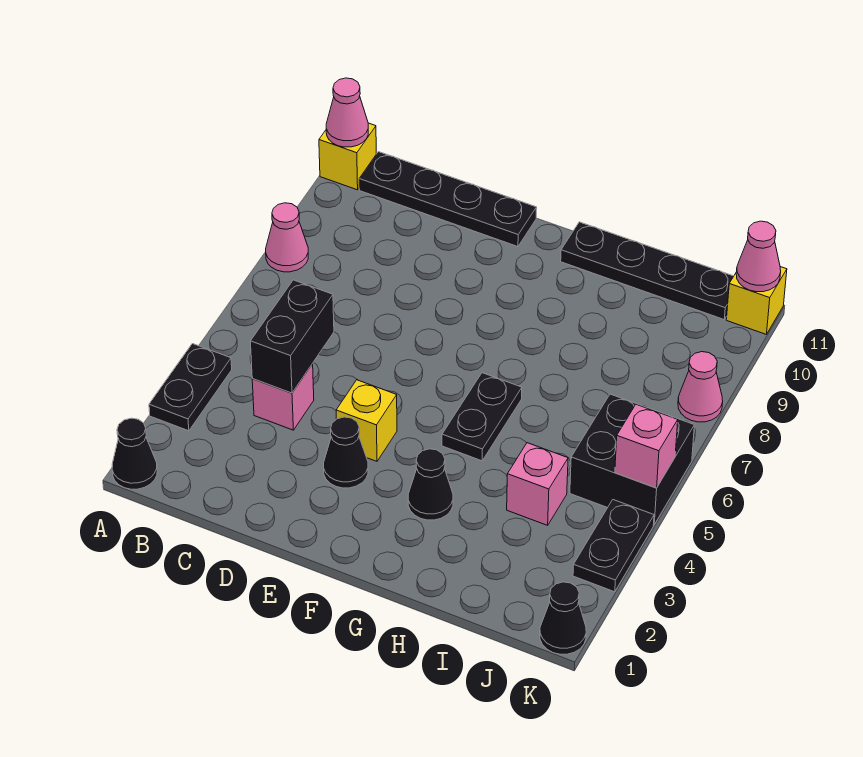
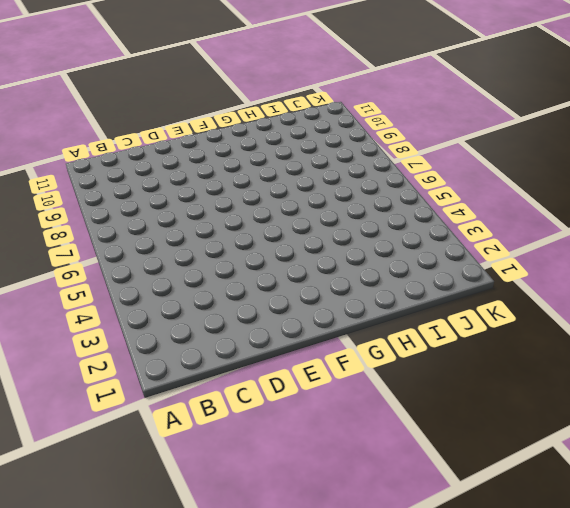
none -> black cone A1 level 1
none -> black plate A3:A4 level 1
none -> pink cone A8 level 1

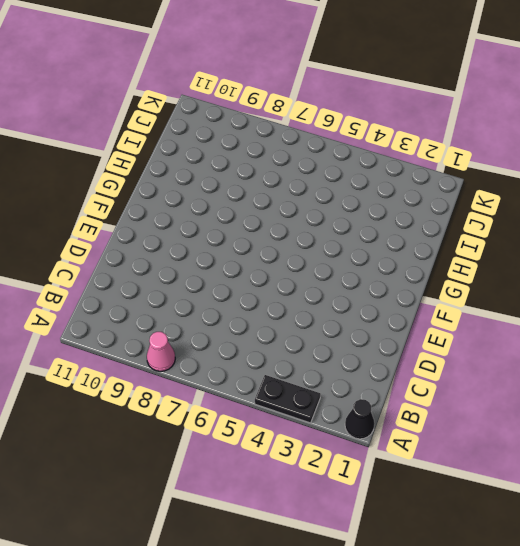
none -> yellow brick A11 level 1
none -> black plate B11:E11 level 1
none -> pink brick C4 level 1

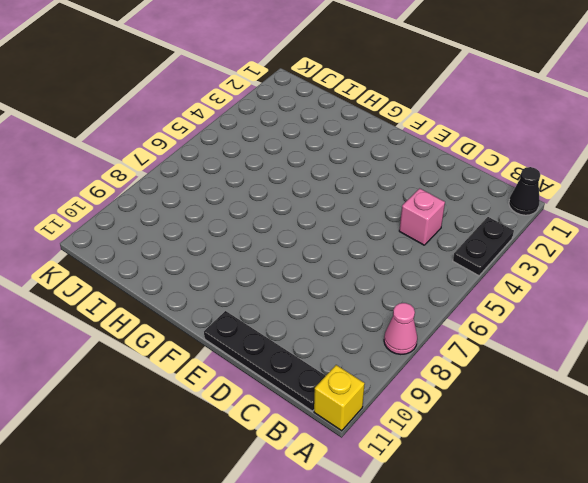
none -> black cone E3 level 1
none -> yellow brick E4 level 1
none -> black cone G3 level 1

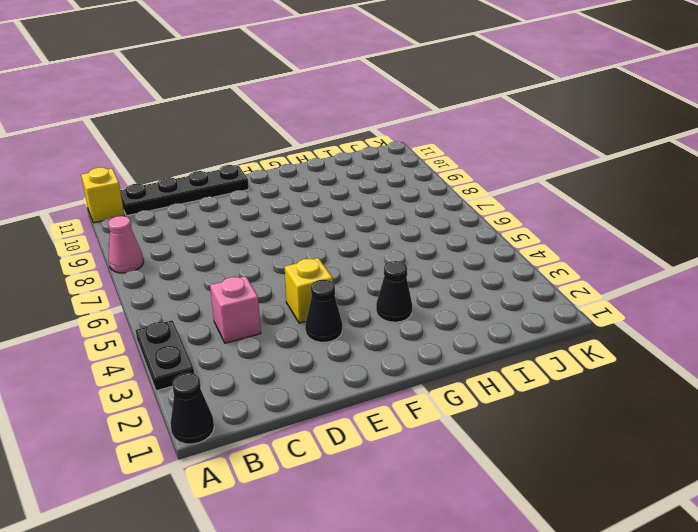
none -> black plate G5:G6 level 1
none -> black plate G11:J11 level 1
none -> pink brick I4 level 1

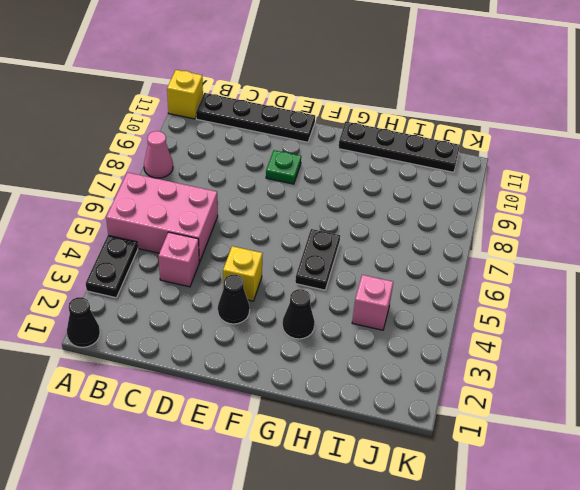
pink brick A5:C6 level 1 -> none
green plate E9 level 1 -> none
none -> black brick J5:K6 level 1
none -> black cone K1 level 1
none -> black plate K3:K4 level 1

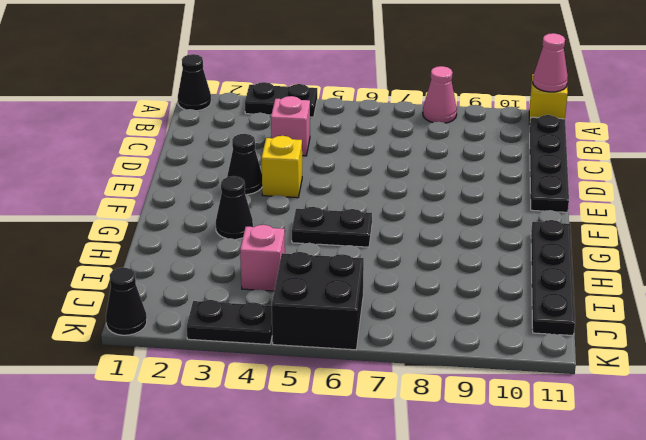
none -> pink cone K8 level 1
none -> yellow brick K11 level 1
none -> black brick C4:C5 level 2

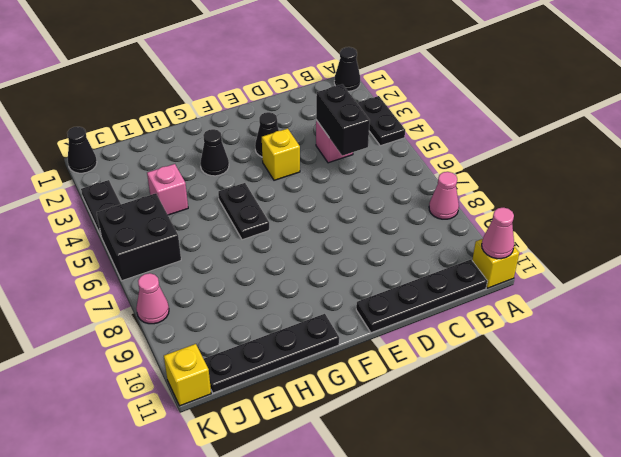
none -> pink brick K5 level 2
none -> pink cone K11 level 2

